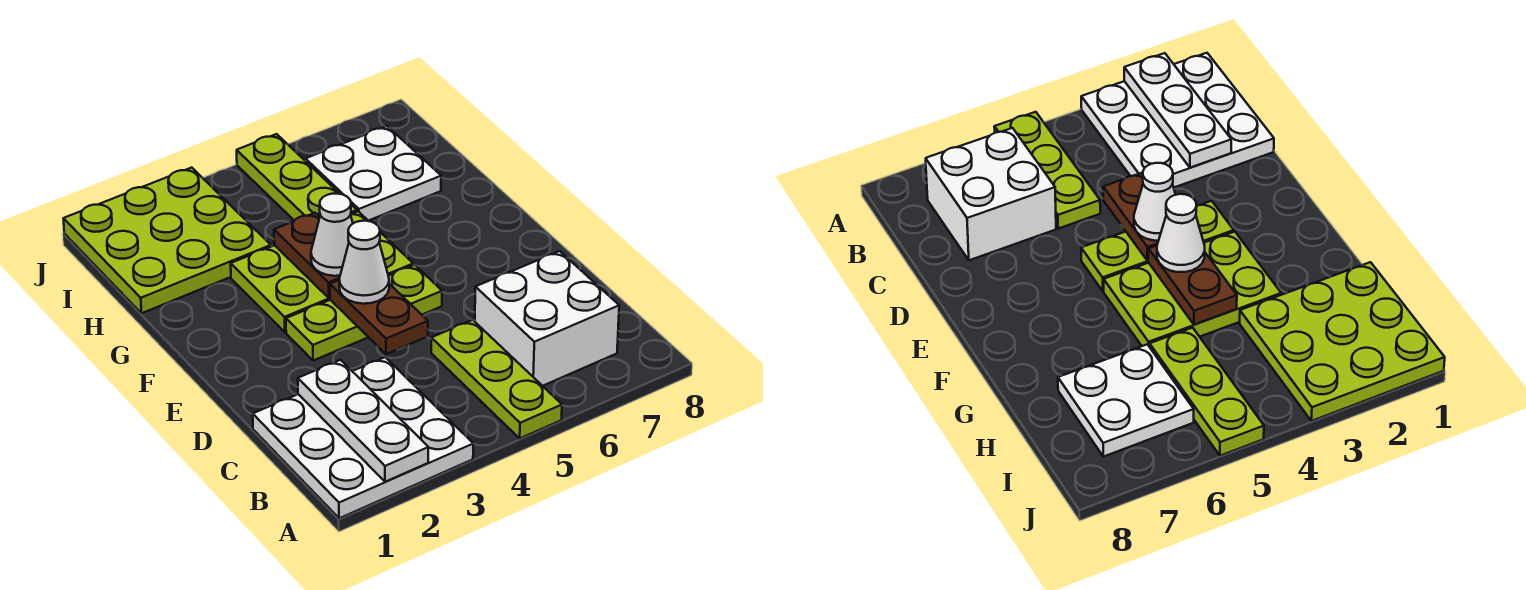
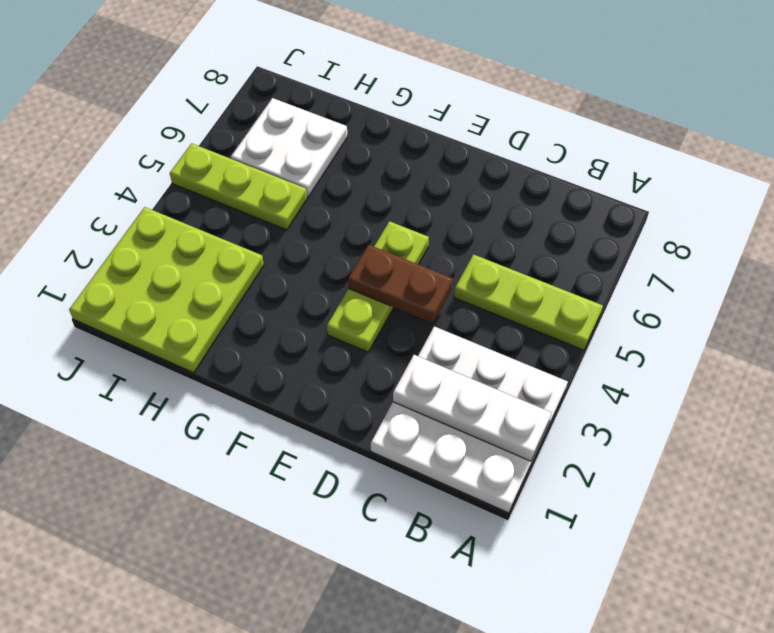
none -> white brick B6:C7 level 1
none -> lime plate F3:G5 level 1
none -> brown plate F4:G4 level 2

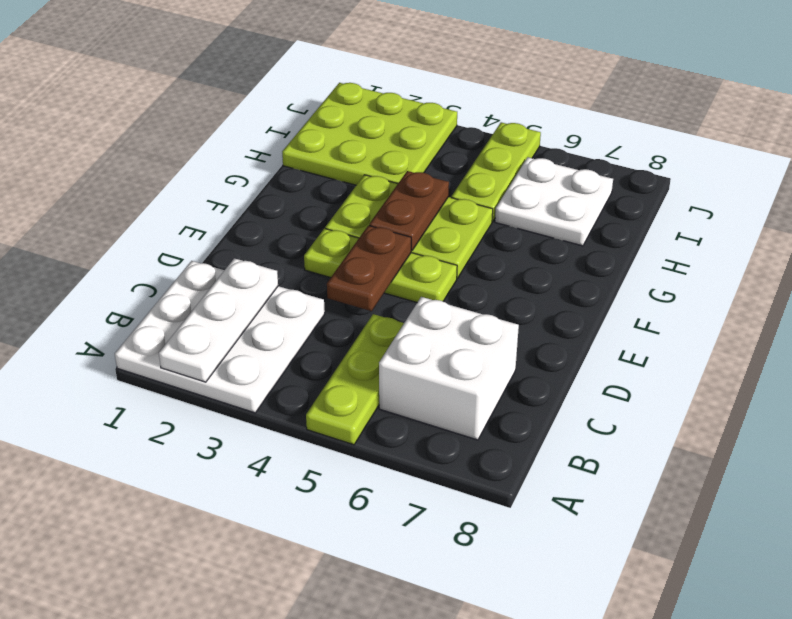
none -> white cone E4 level 3
none -> white cone F4 level 3

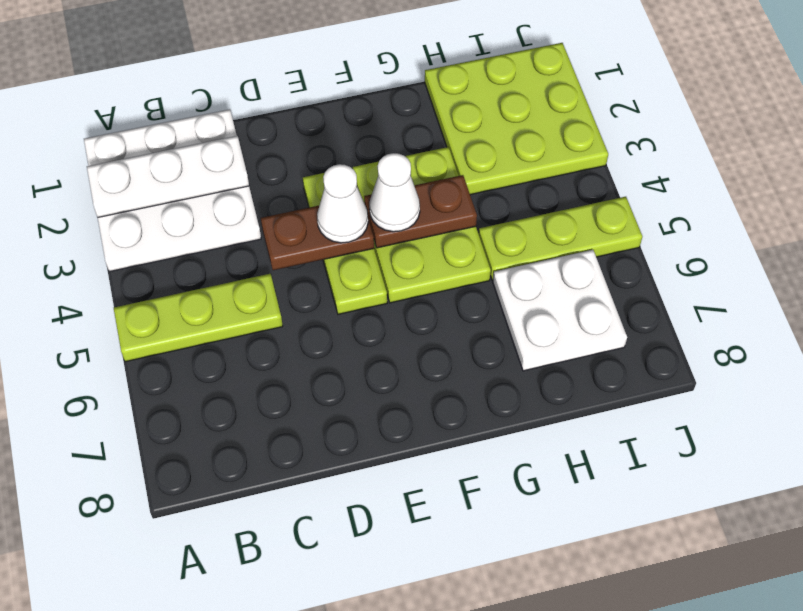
none -> white brick B6:C7 level 1

